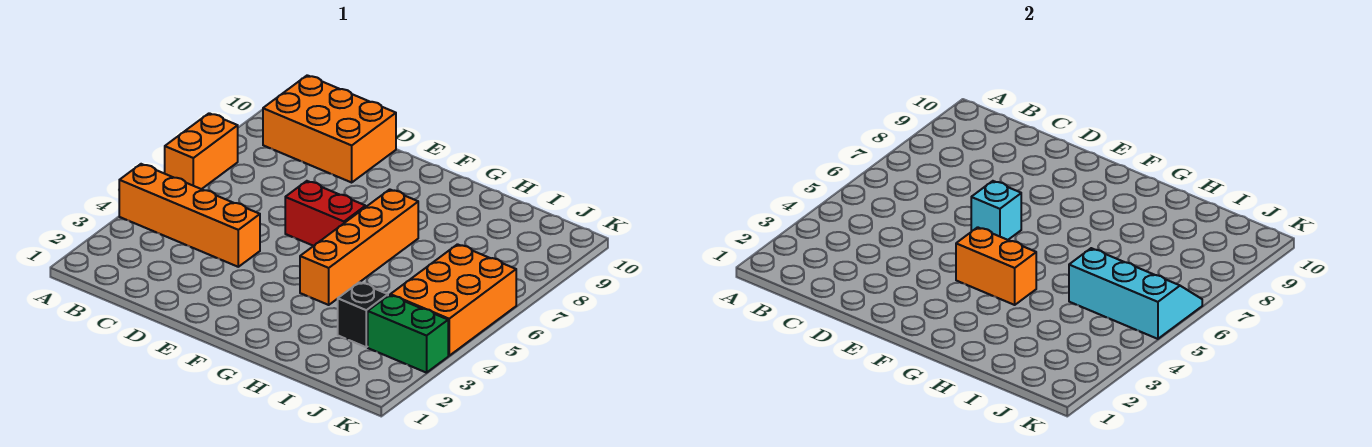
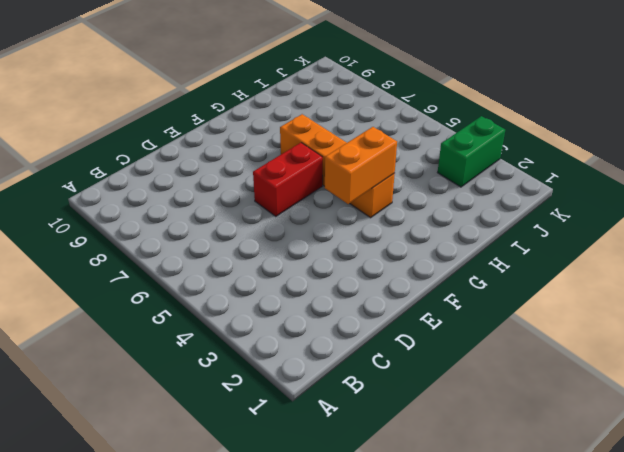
none -> orange brick A4:D4 level 1
none -> orange brick A6:A7 level 1

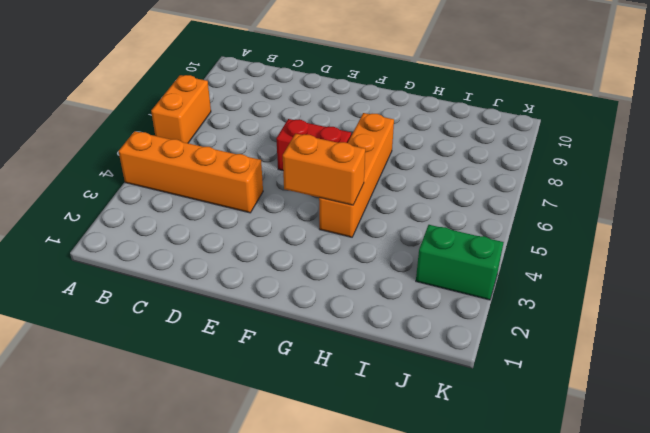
none -> orange brick B9:D10 level 1
none -> black brick I3 level 1

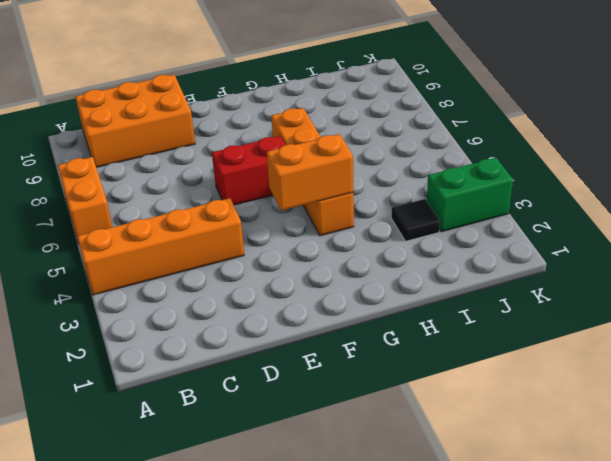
black tile I3 level 1 -> black brick I3 level 1
none -> orange brick J4:K6 level 1
none -> cyan brick E6 level 2

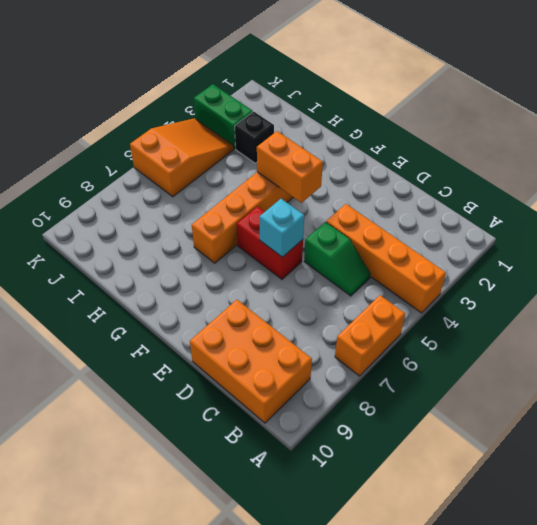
green slope C5:D5 level 1 top D -> none
orange slope J4:K6 level 1 top 6 -> orange brick J4:K6 level 1
none -> cyan slope I5:K6 level 2 top 5

